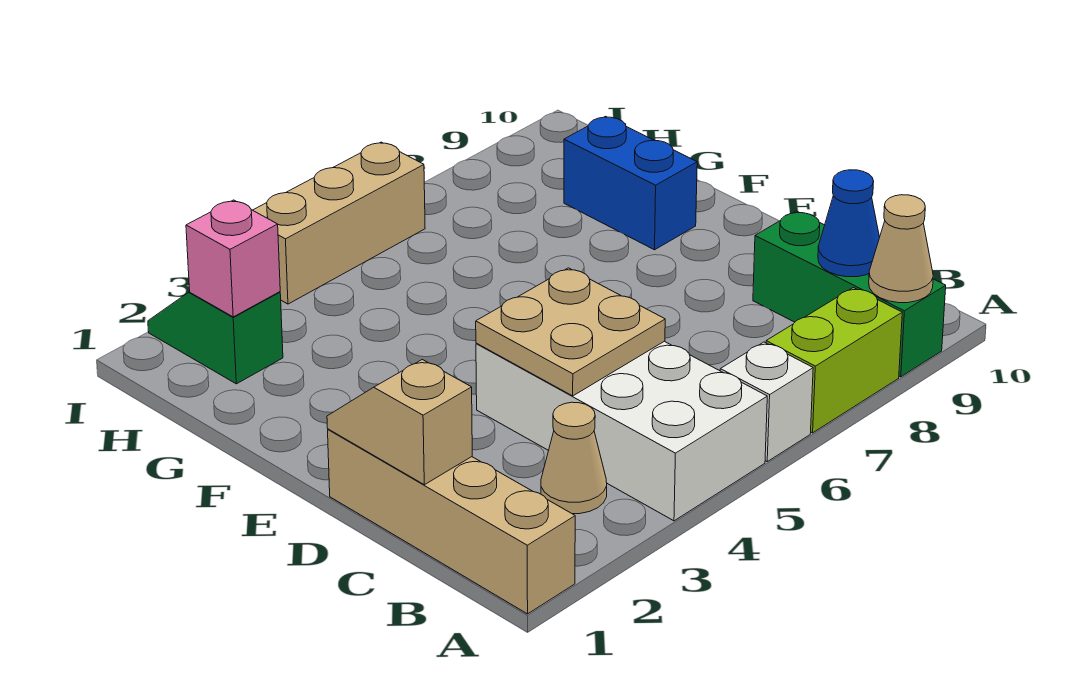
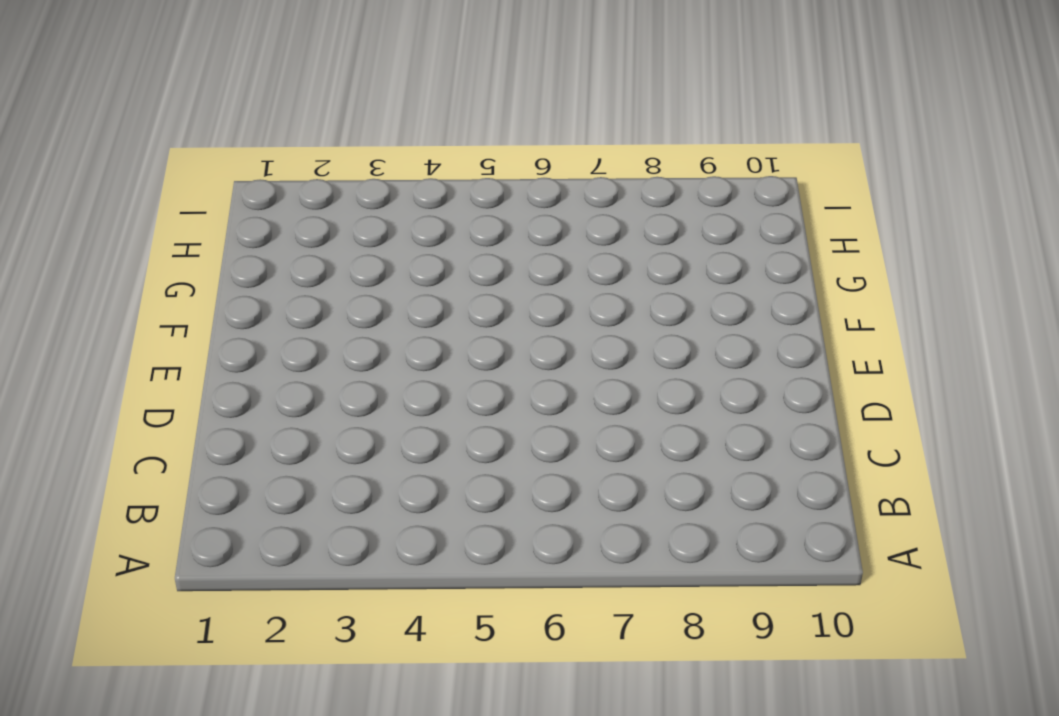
none -> tan brick A1:D1 level 1
none -> white brick A4:D5 level 1
none -> white brick A6 level 1

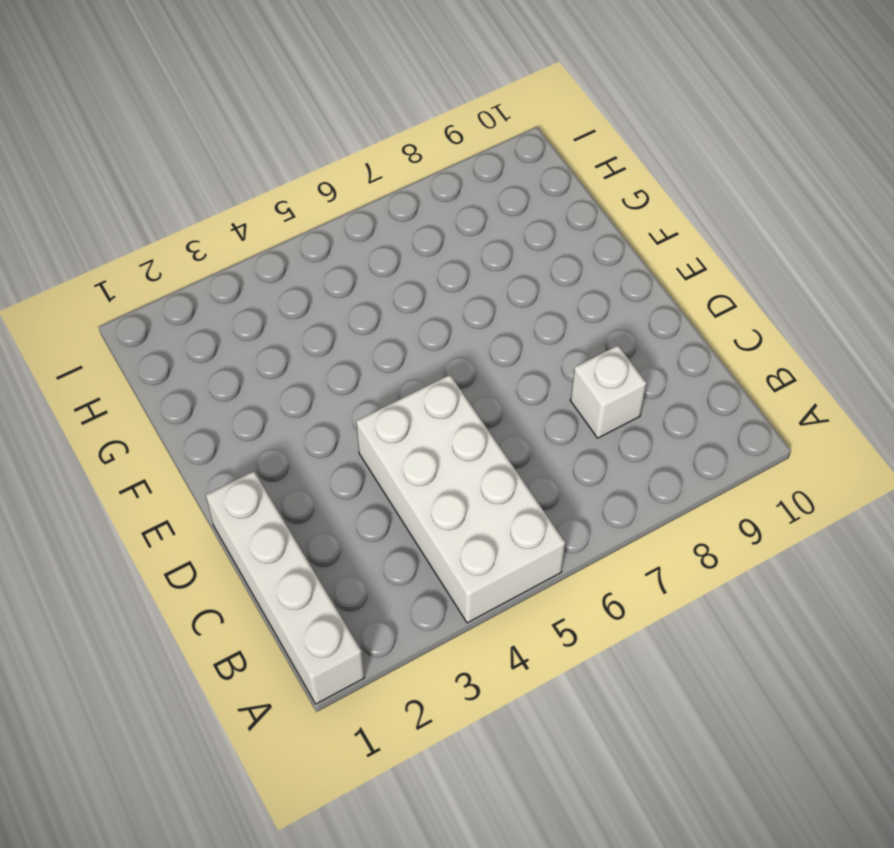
white brick A1:D1 level 1 -> tan brick A1:D1 level 1
white brick C8 level 1 -> white brick A6 level 1
none -> lime brick A7:A8 level 1
none -> green brick A9:C9 level 1
none -> tan cone B3 level 1

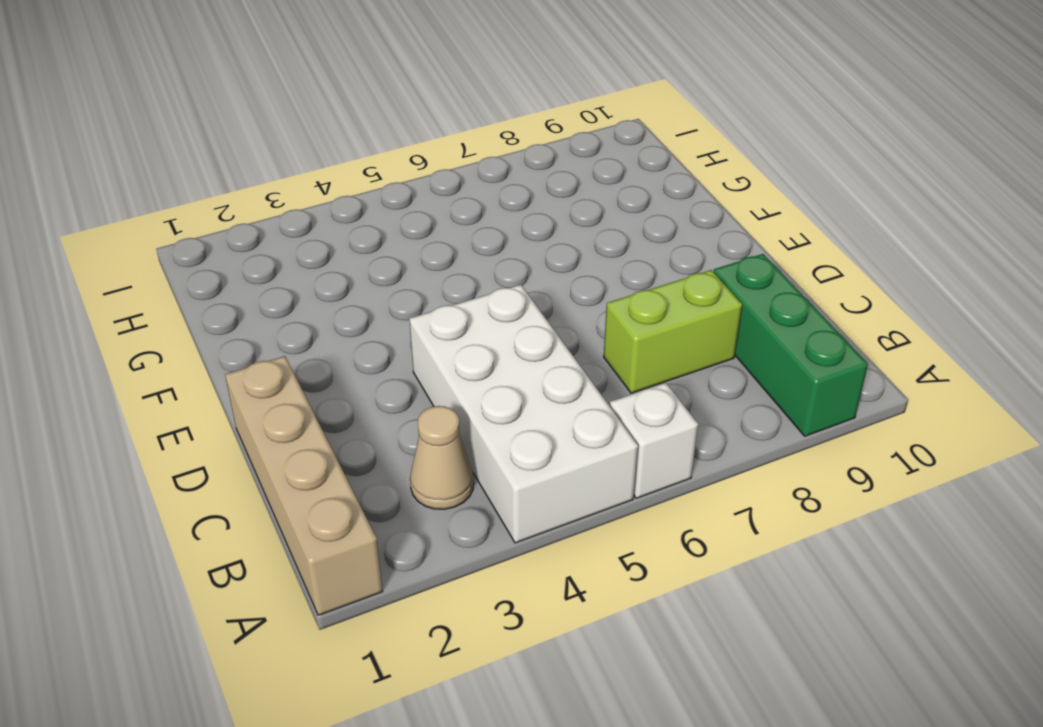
lime brick C7:C8 level 1 -> lime brick A7:A8 level 1
none -> blue brick F9:G9 level 1
none -> green slope H2:I2 level 1 top H
none -> tan brick I4:I6 level 1

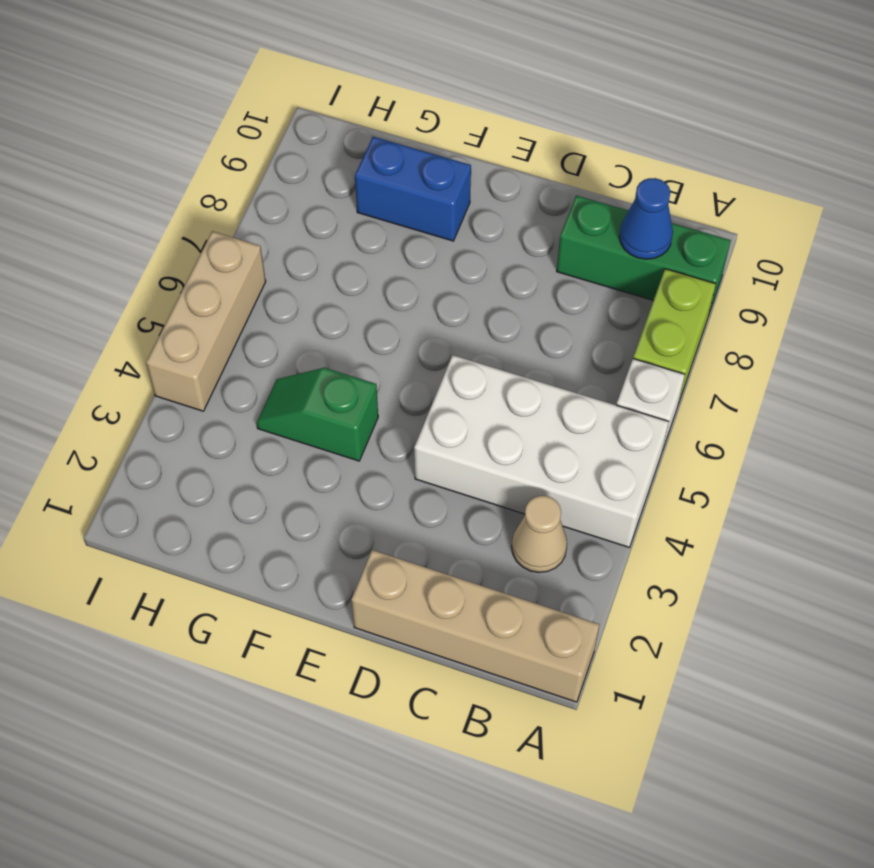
green slope F4:G4 level 1 top F -> green slope H2:I2 level 1 top H
none -> tan cone A9 level 2
none -> tan slope C1:D1 level 2 top C
none -> tan plate C4:D5 level 2

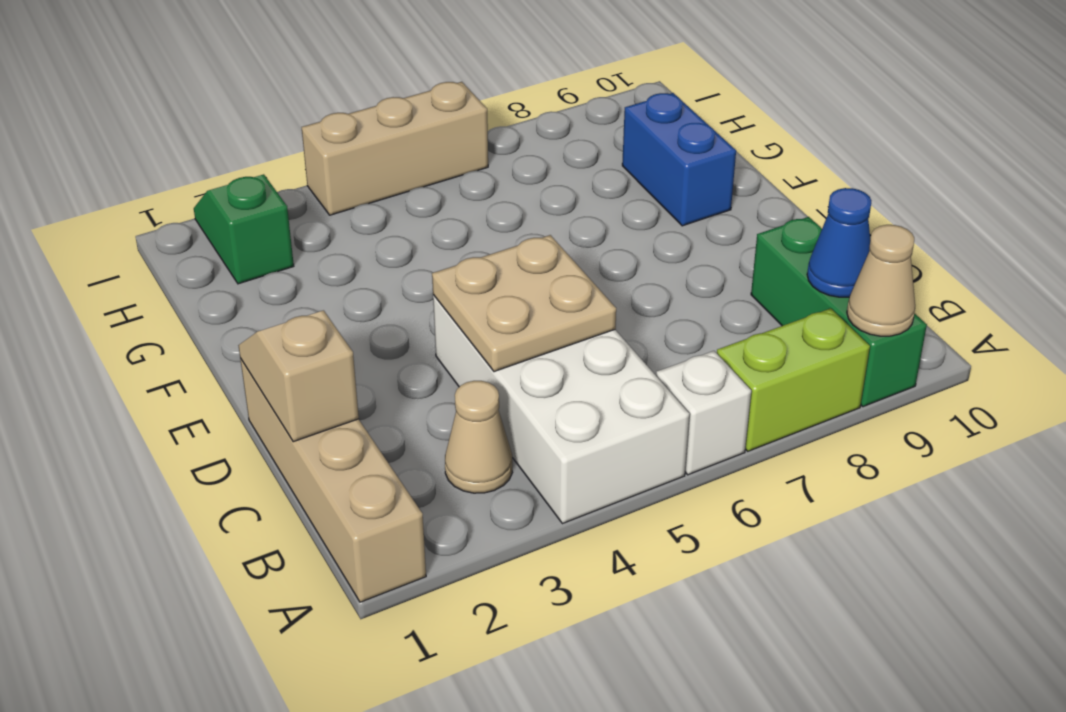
none -> pink brick H2 level 2

